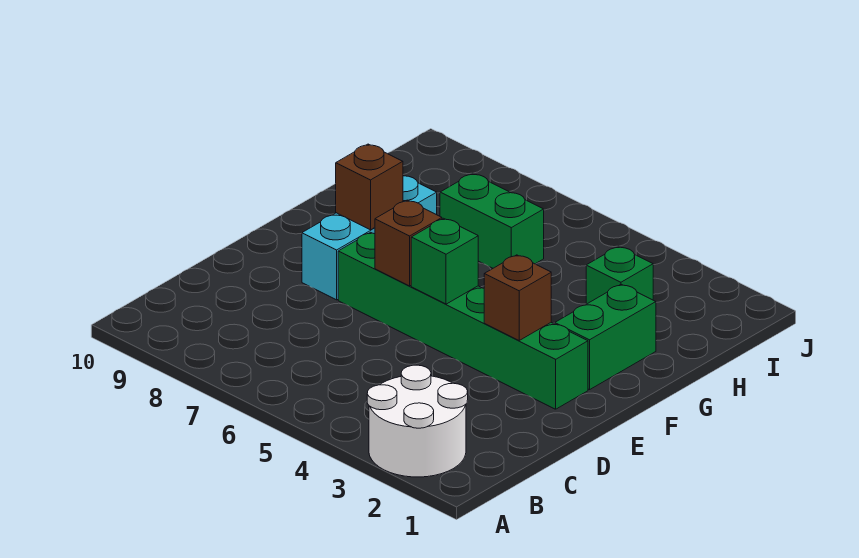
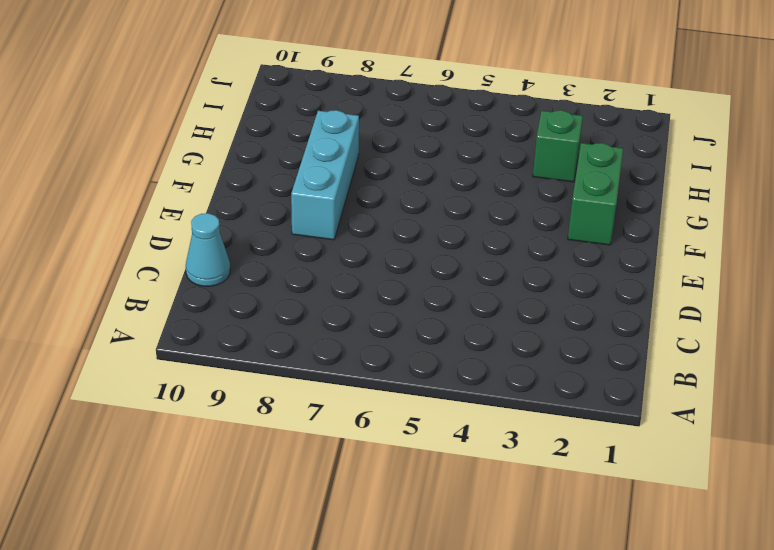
cyan cone C10 level 1 -> none
none -> white round brick A2:B3 level 1
none -> green brick E2:E7 level 1

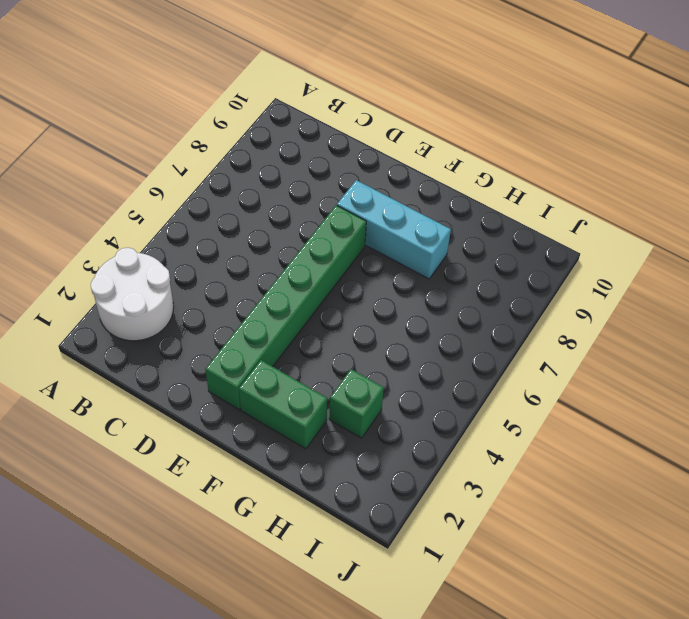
none -> green brick H6:H7 level 1
none -> brown brick E3 level 2

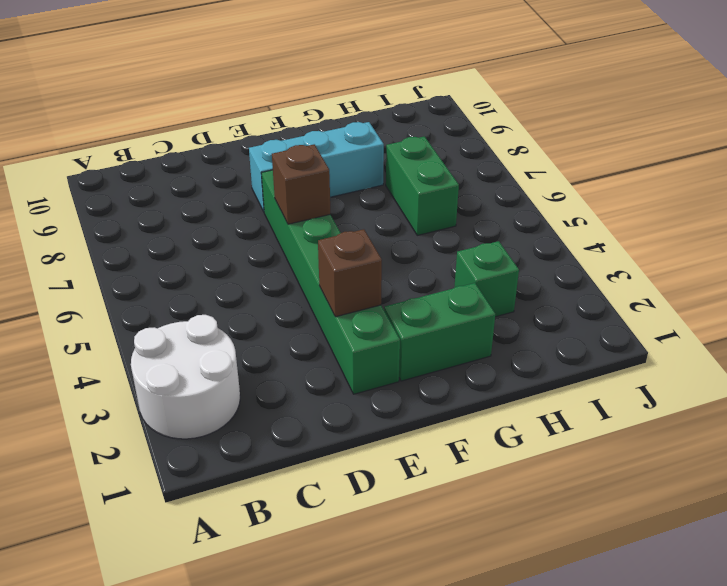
none -> green brick E5 level 2
none -> brown brick F8 level 2

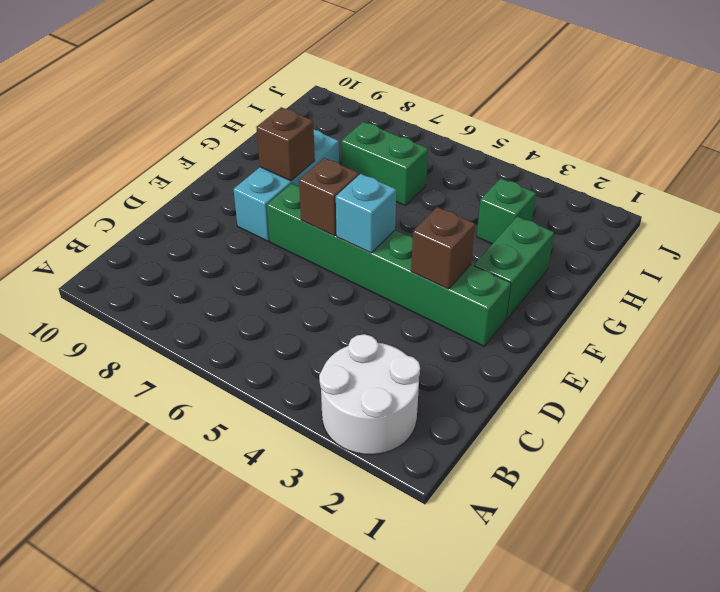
cyan brick E5 level 2 -> green brick E5 level 2

